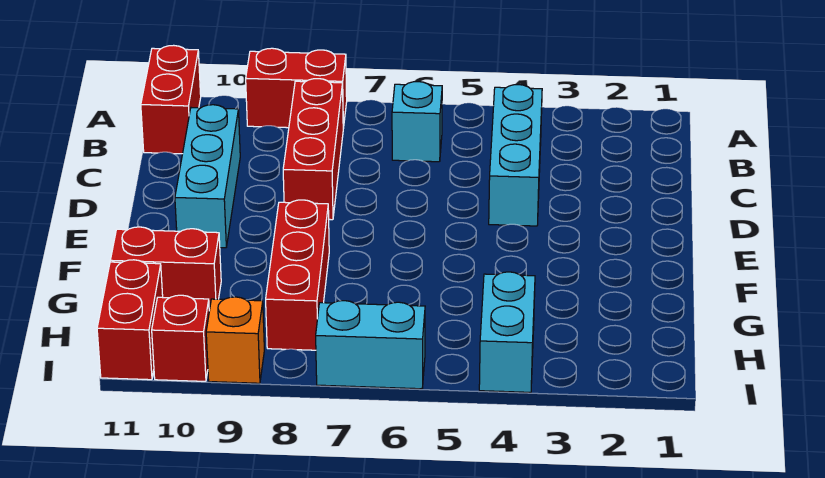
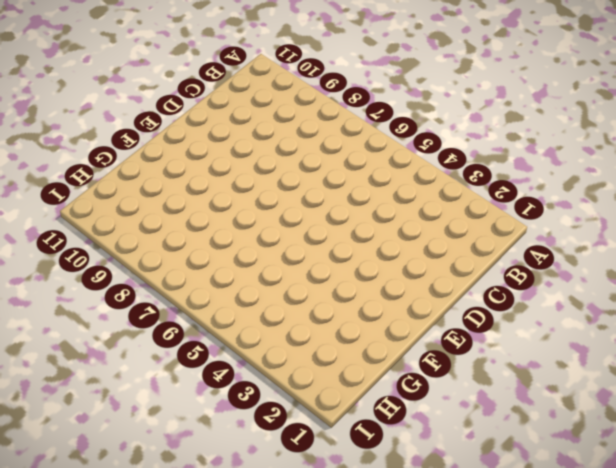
none -> red brick A8:A9 level 1
none -> red brick A11:B11 level 1
none -> cyan brick B4:D4 level 1

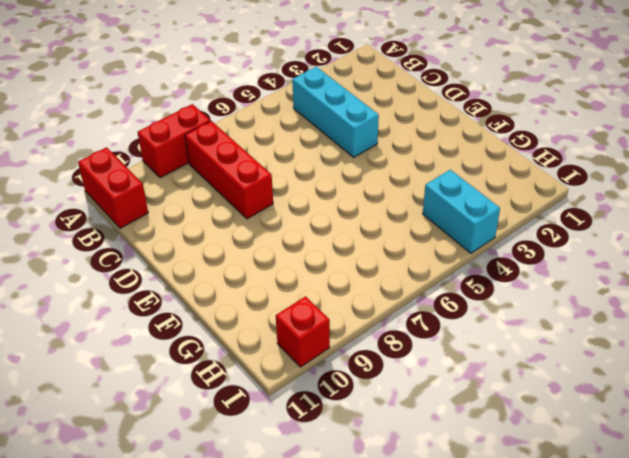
none -> cyan brick B6 level 1
none -> cyan brick C10:E10 level 1
none -> red brick F8:H8 level 1

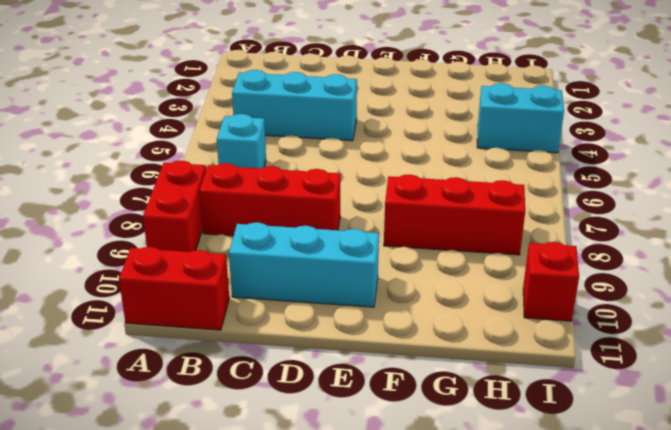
none -> red brick G10:G11 level 1
none -> red brick H11:I11 level 1
none -> cyan brick I6:I7 level 1

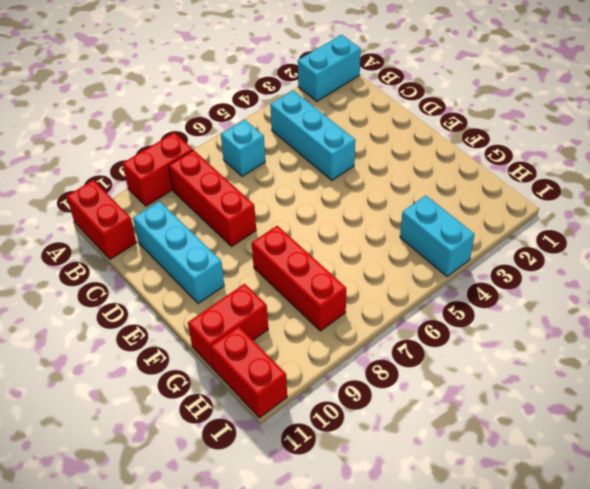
cyan brick A1:A2 level 1 -> cyan brick I6:I7 level 1
none -> orange brick I9 level 1
none -> red brick I10 level 1

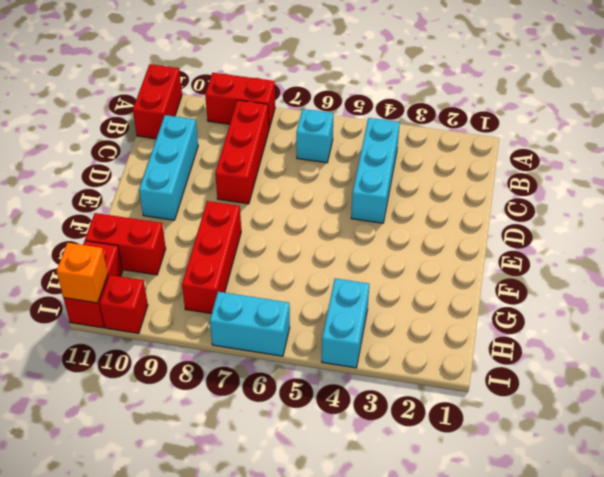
orange brick I11 level 2 -> orange brick I9 level 1

